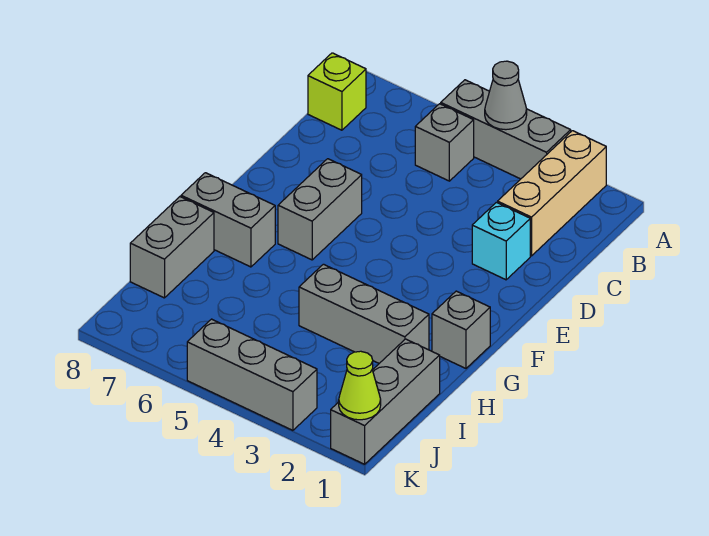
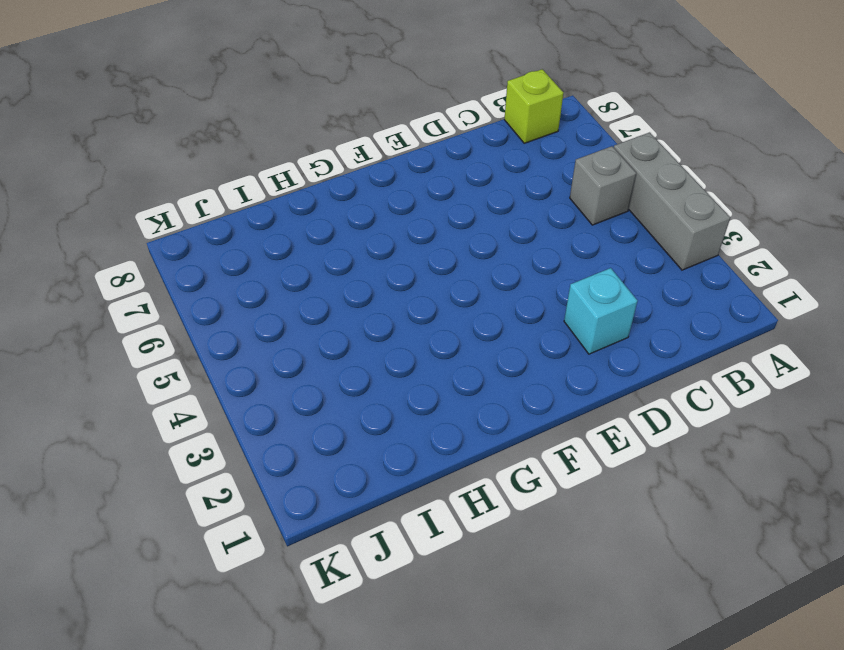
none -> tan brick A2:C2 level 1
none -> grey brick E6:F6 level 1
none -> grey brick G1 level 1

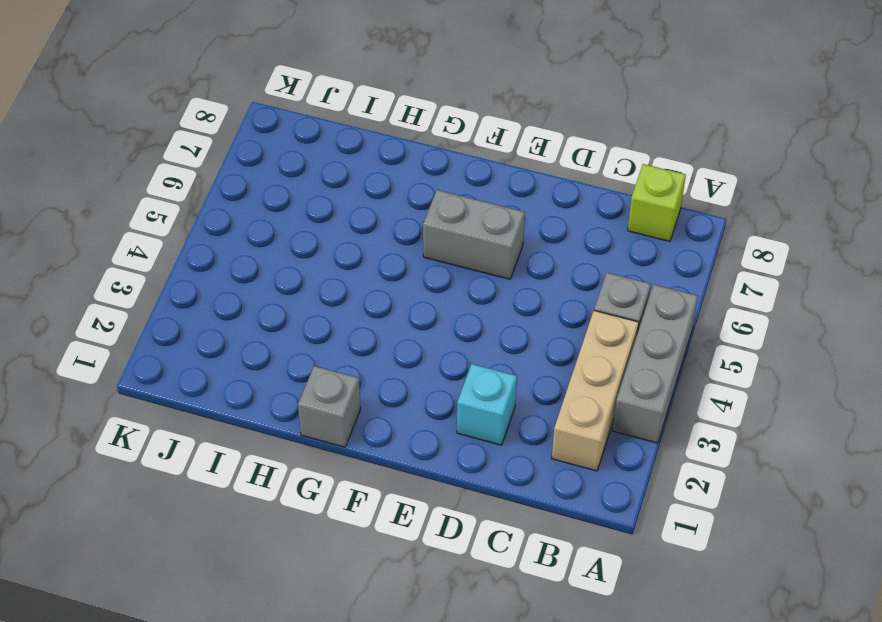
tan brick B2:B4 level 1 -> tan brick A2:C2 level 1
none -> grey brick G7:G8 level 1
none -> grey brick H2:H4 level 1
none -> grey brick H8:I8 level 1

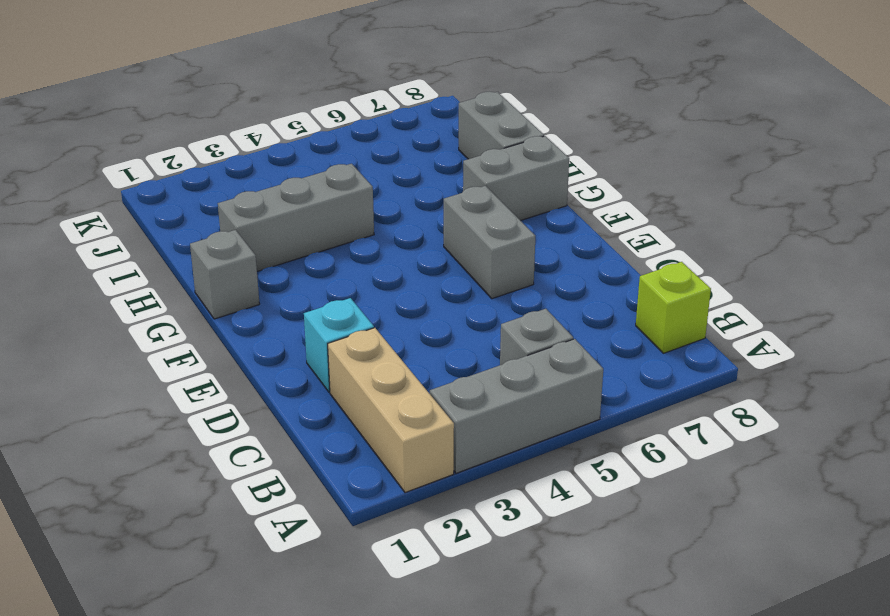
none -> grey brick I1:K1 level 1
none -> grey brick K3:K5 level 1
none -> grey cone A4 level 2

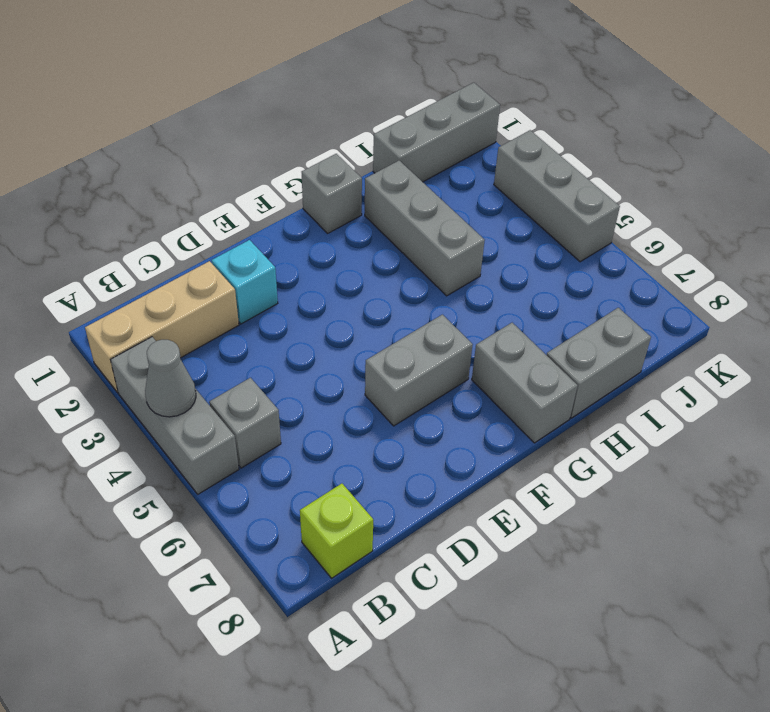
none -> lime cone K1 level 2

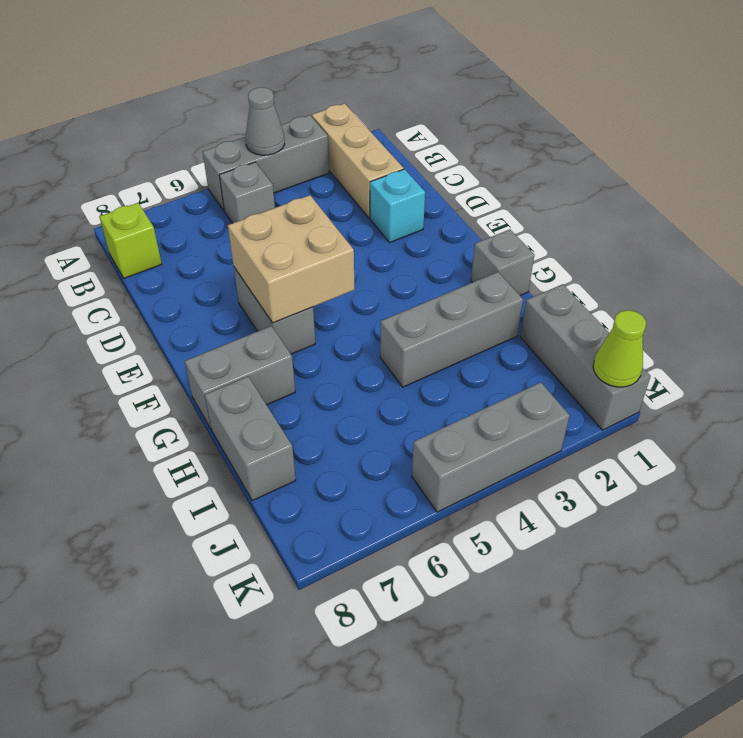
tan brick E5:F6 level 2 -> none

